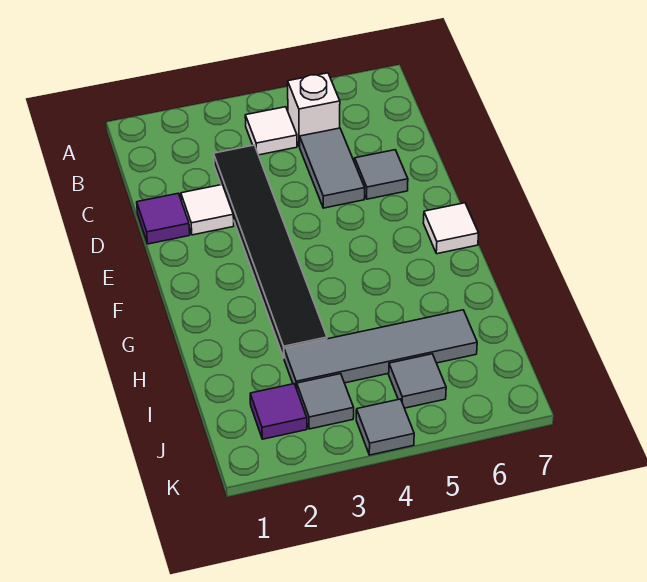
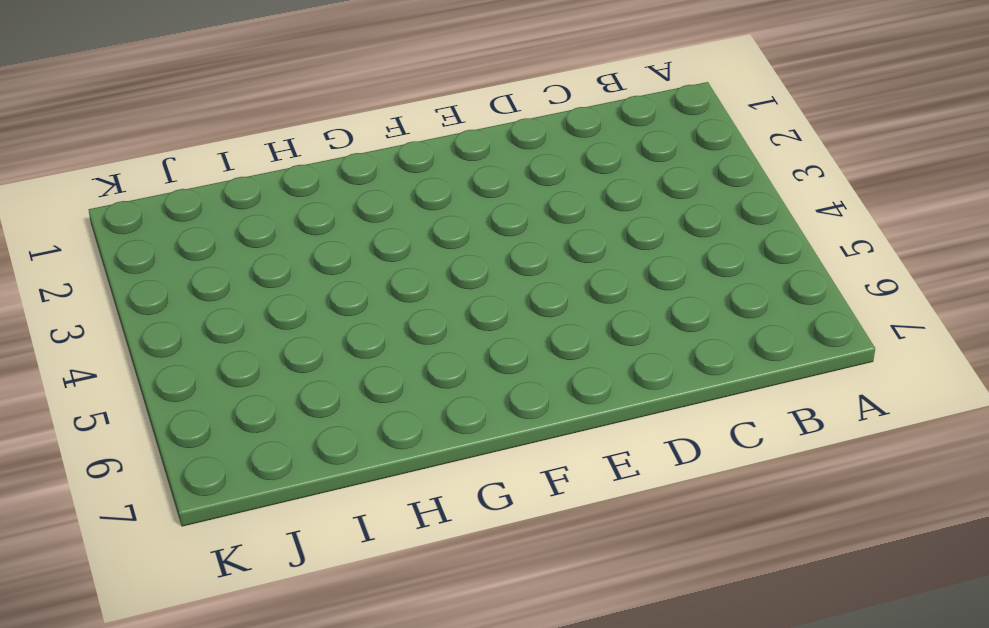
none -> white tile B4 level 1
none -> white brick B5 level 1
none -> black tile C3:H3 level 1

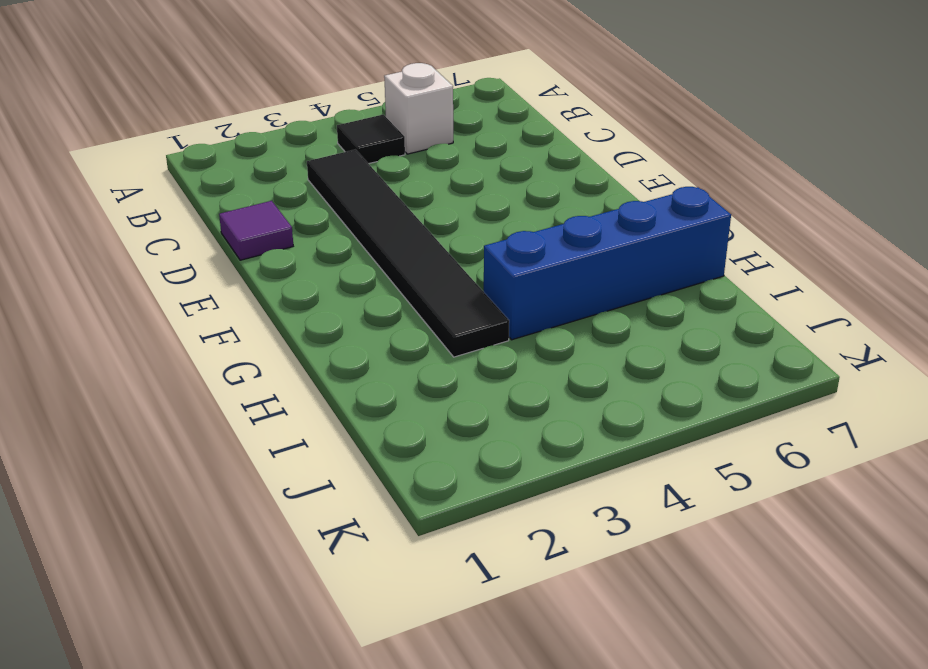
black tile B4 level 1 -> white tile B4 level 1
blue brick H4:H7 level 1 -> none
none -> grey tile C5:D5 level 1
none -> white tile D2 level 1
none -> grey tile D6 level 1

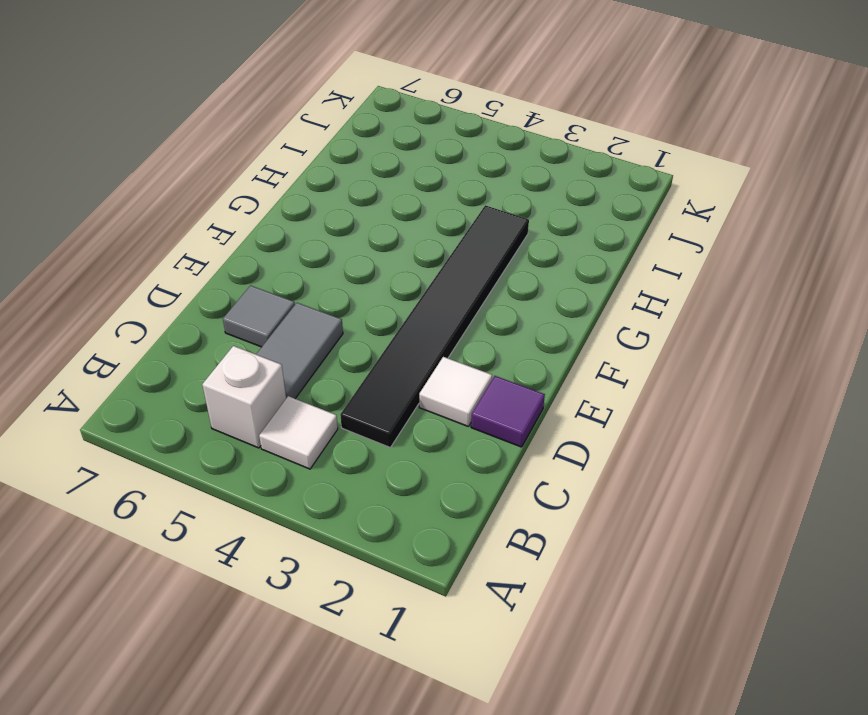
none -> white tile F7 level 1
none -> grey tile I3:I6 level 1
none -> purple tile J2 level 1

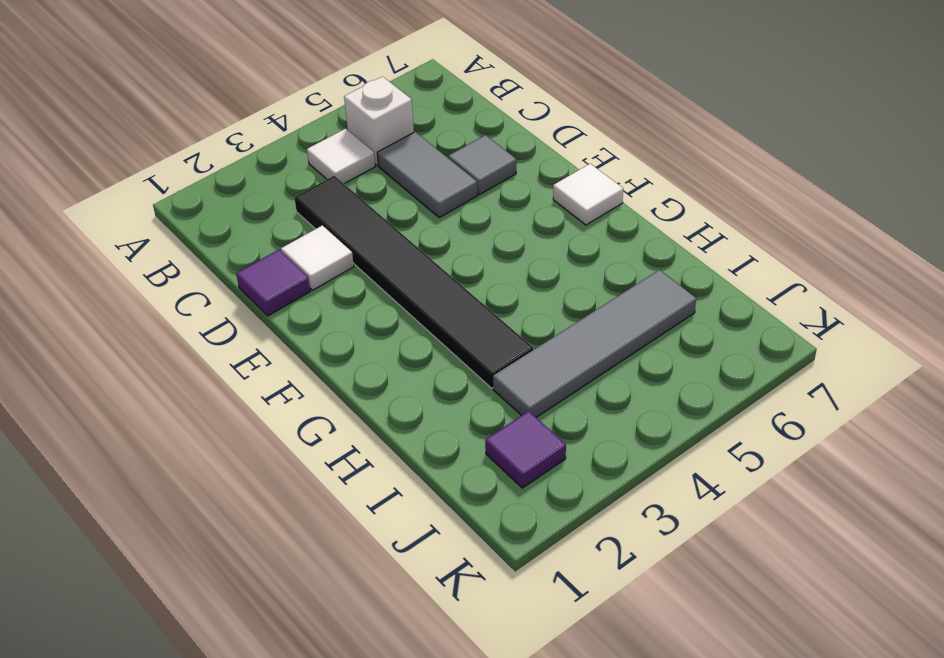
none -> grey tile J3 level 1
none -> grey tile J5 level 1
none -> grey tile K4 level 1

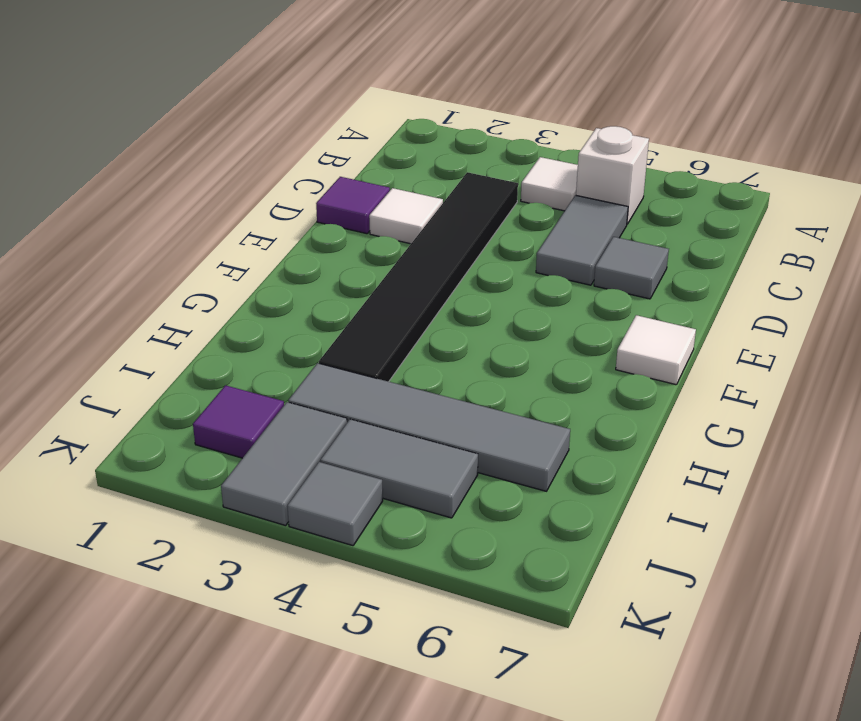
grey tile J3:K3 level 1 -> grey tile J3 level 1
grey tile J4:J5 level 1 -> grey tile J5 level 1

